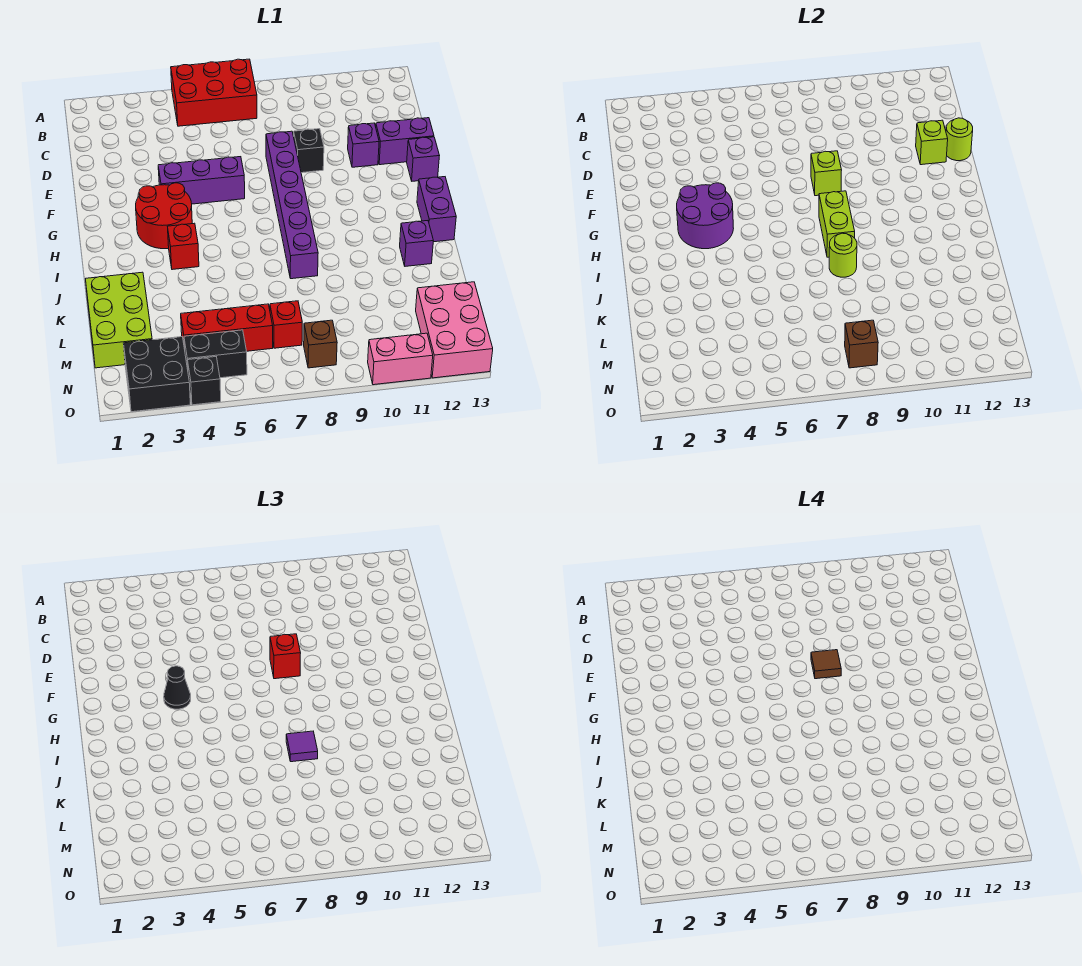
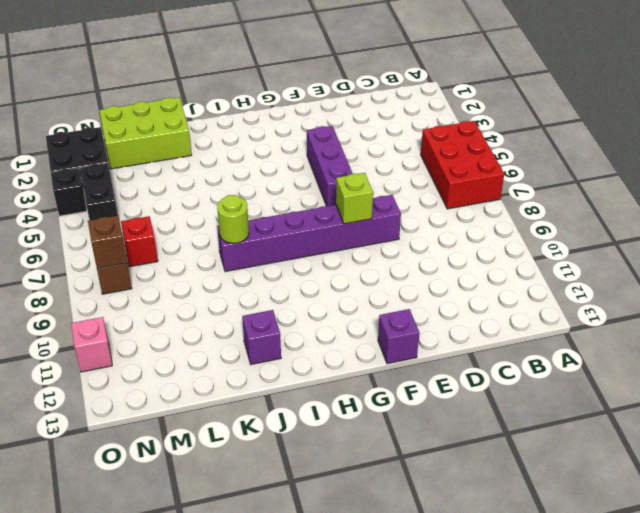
pink brick O11 level 1 -> pink brick O10:O11 level 1
none -> black brick E9 level 1
none -> purple brick E11 level 1
none -> purple brick E12:E13 level 1
none -> red round brick G3:H4 level 1

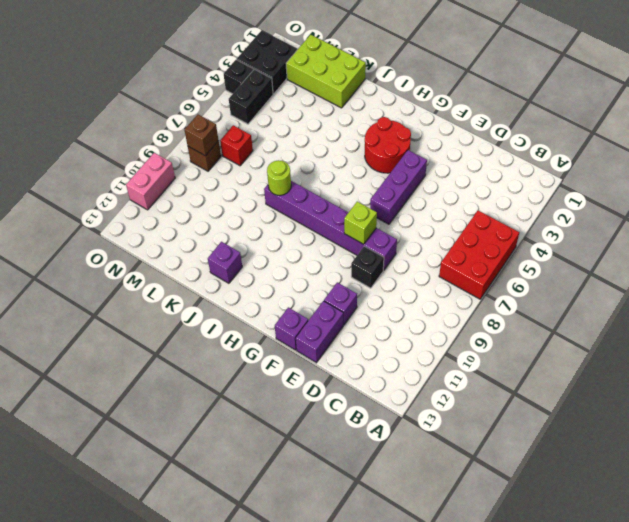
none -> purple brick H13:I13 level 1
none -> red brick I4 level 1
none -> red brick M4:M6 level 1
none -> pink brick M12:O13 level 1

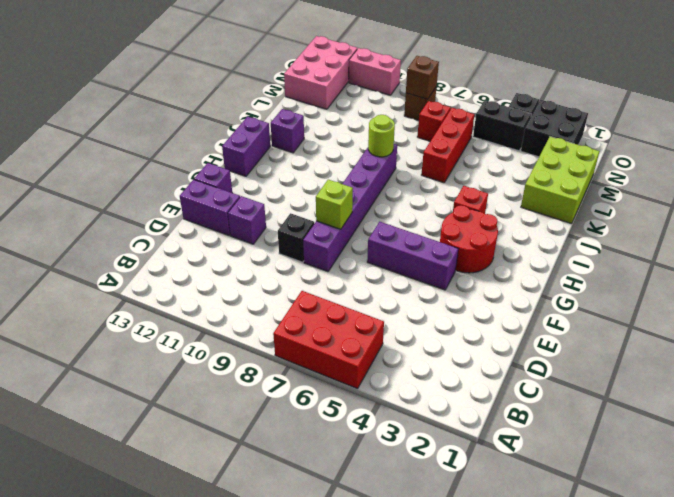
red brick K6:M6 level 1 -> red brick M4:M6 level 1
none -> lime brick E12 level 2
none -> lime round brick E13 level 2
none -> purple round brick G3:H4 level 2
none -> lime brick H8:I8 level 2

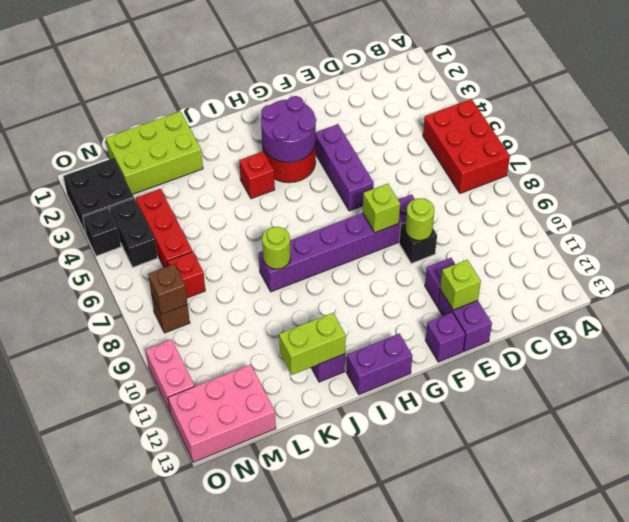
lime round brick E9 level 2 -> lime round brick E13 level 2
lime brick J12:K12 level 2 -> lime brick H8:I8 level 2
none -> red brick F8 level 3
none -> black cone G4 level 3
none -> purple tile J8 level 3
none -> brown tile F8 level 4

